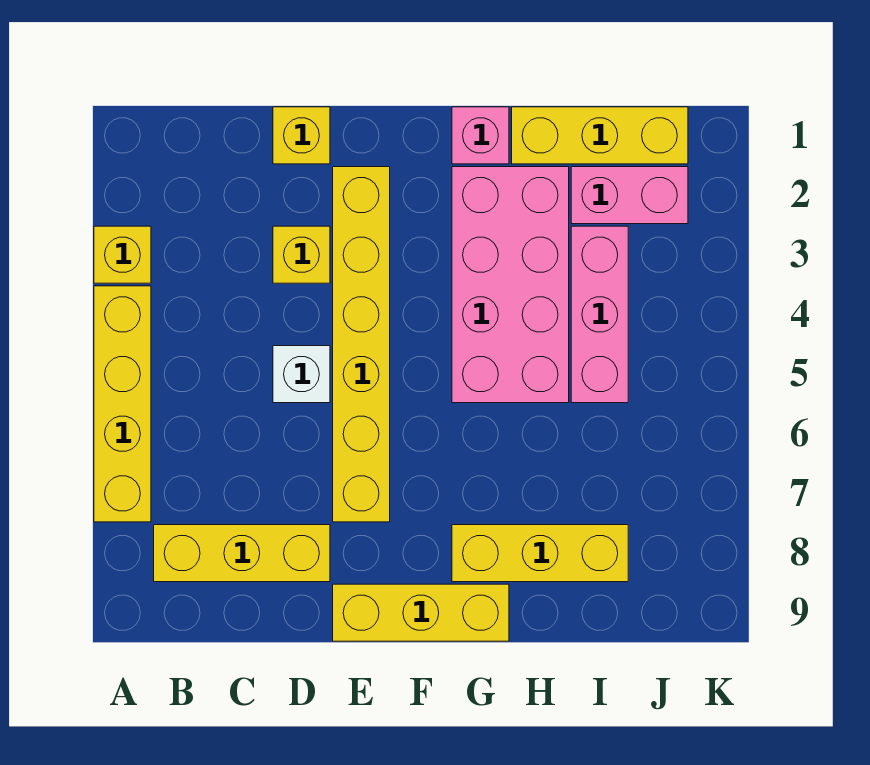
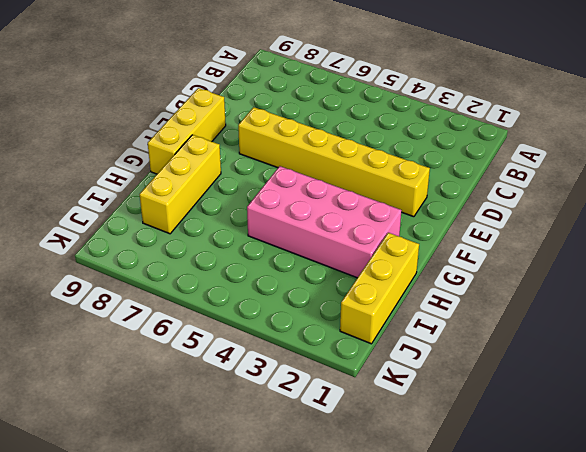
none -> yellow brick A3 level 1
none -> yellow brick A4:A7 level 1
none -> yellow brick B8:D8 level 1

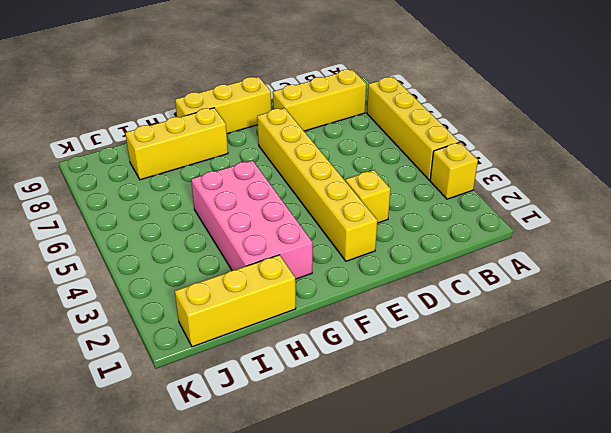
none -> yellow brick D1 level 1
none -> white brick D5 level 1
none -> pink brick G1 level 1

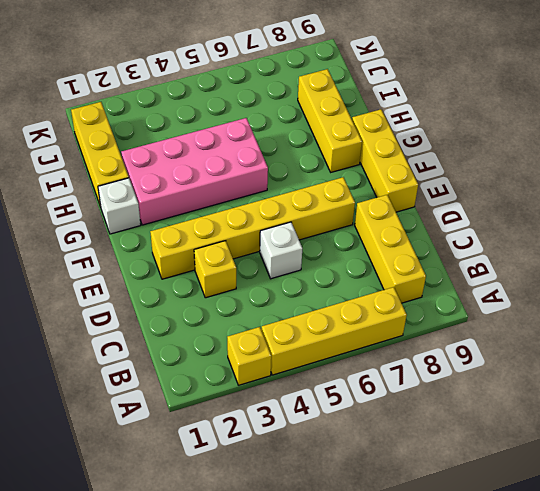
white brick G1 level 1 -> pink brick G1 level 1
none -> yellow brick D1 level 1
none -> pink brick I2:J2 level 1
none -> pink brick I3:I5 level 1

